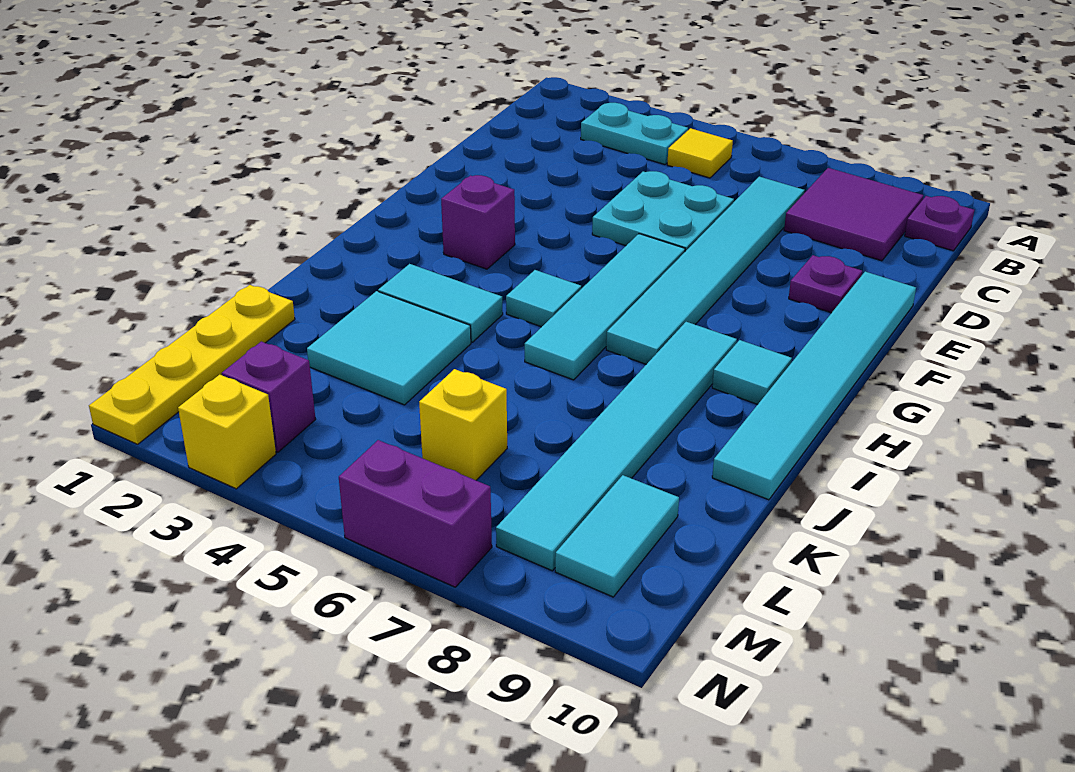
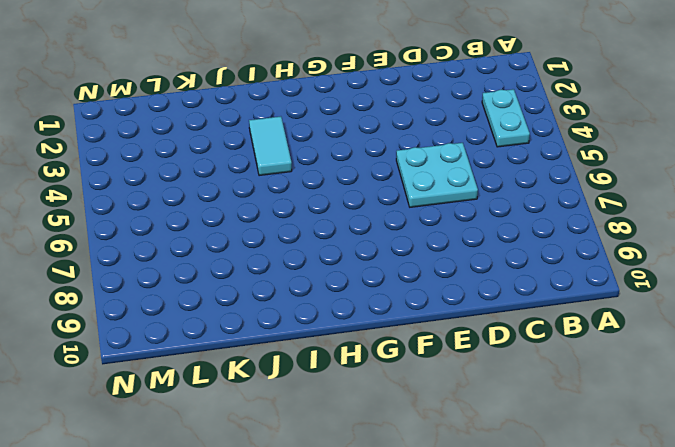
none -> yellow tile B5 level 1
none -> purple tile B8:C9 level 1
none -> purple plate B10 level 1

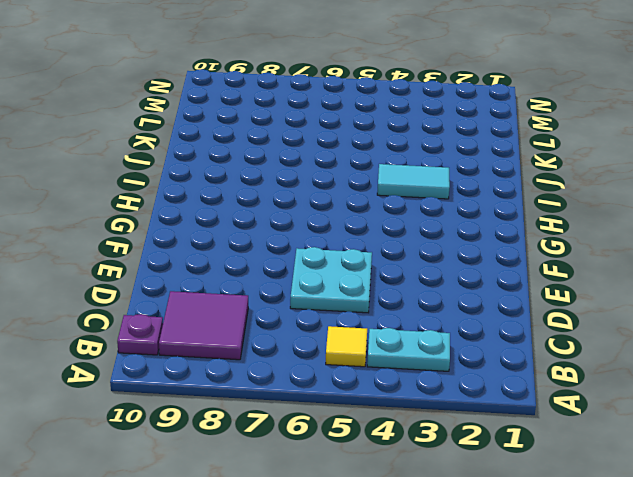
none -> cyan tile C7:H7 level 1
none -> purple plate E9 level 1
none -> cyan tile E10:J10 level 1

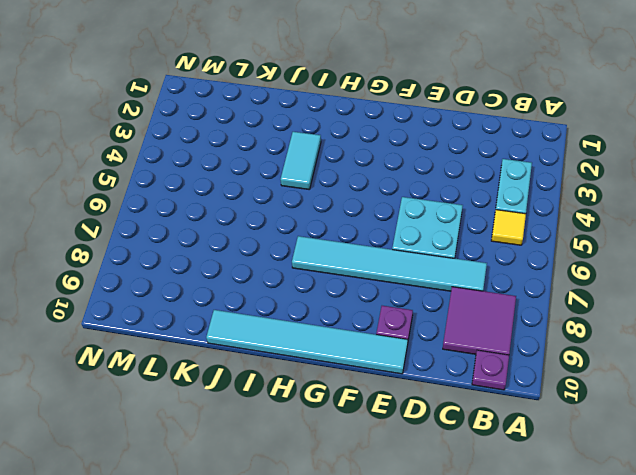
none -> cyan tile F6:I6 level 1
none -> purple brick G3 level 1
none -> cyan tile H5 level 1

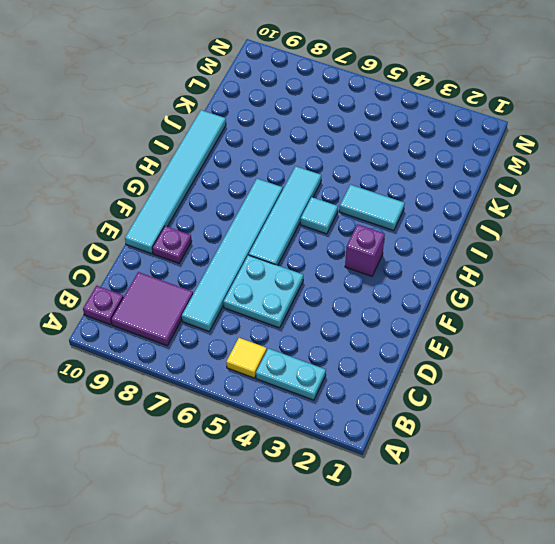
none -> cyan tile H8:M8 level 1
none -> cyan tile H9 level 1
none -> cyan tile J3:K4 level 1

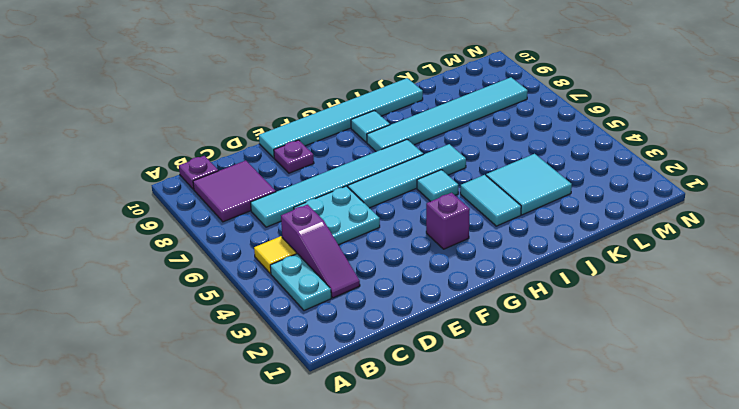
purple slope C3:C5 level 1 top 5 -> none
none -> yellow plate K1:N1 level 1
none -> yellow brick L6 level 1
none -> cyan tile L9:M9 level 1

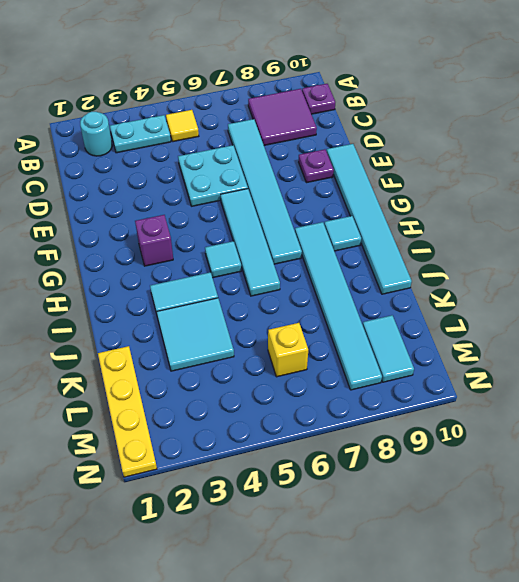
cyan round brick B2 level 1 -> none
none -> purple brick M3 level 1
none -> yellow brick N3 level 1
none -> purple brick N6:N7 level 1

